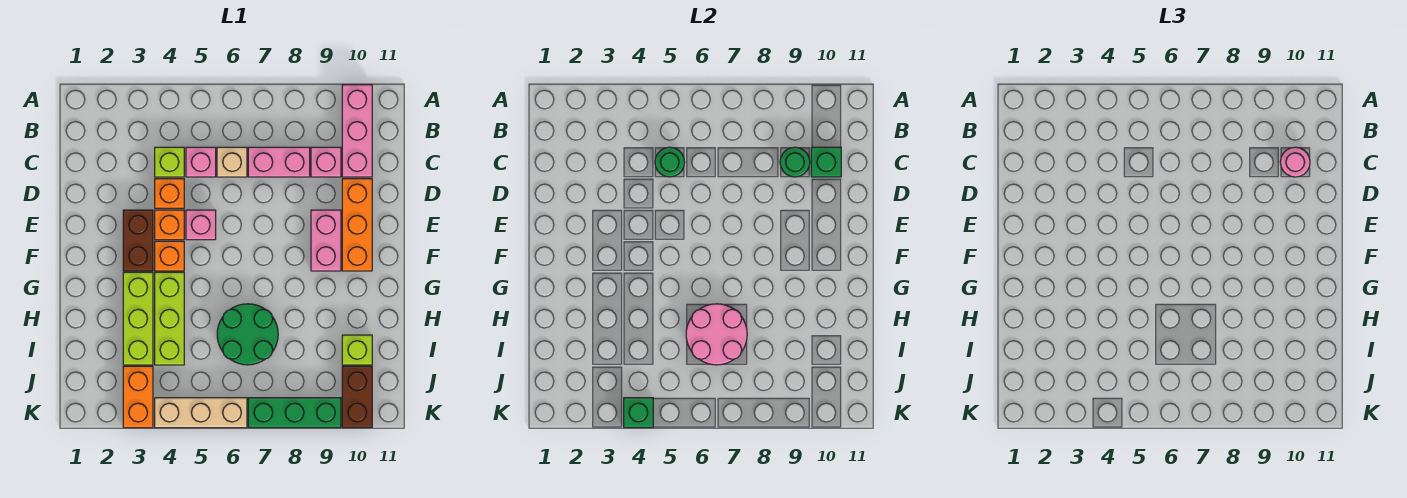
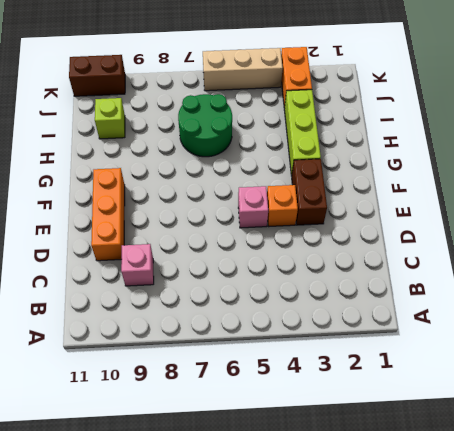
brown brick K10:K11 level 1 -> brown brick J10:K10 level 1
none -> pink brick A10:C10 level 1
none -> lime brick C4 level 1
none -> pink brick C5 level 1

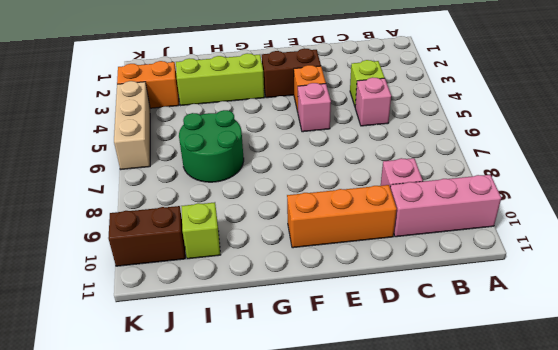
none -> tan brick C6 level 1
none -> pink brick C7:C8 level 1
none -> orange brick D4 level 1

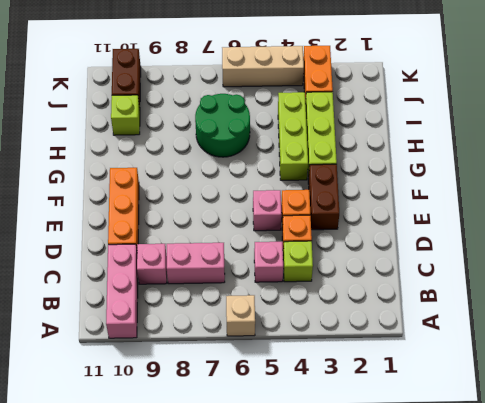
tan brick A6 level 1 -> tan brick C6 level 1
none -> pink brick E9:F9 level 1
none -> orange brick F4 level 1
none -> green brick K7:K9 level 1

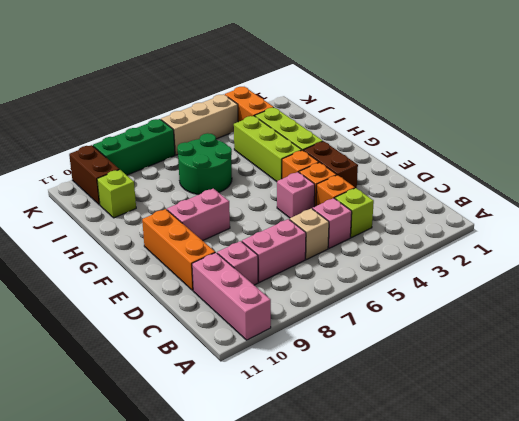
pink brick F8:F9 level 1 -> pink brick E9:F9 level 1
none -> green round brick C5 level 2
none -> green round brick C9 level 2
none -> green brick C10 level 2

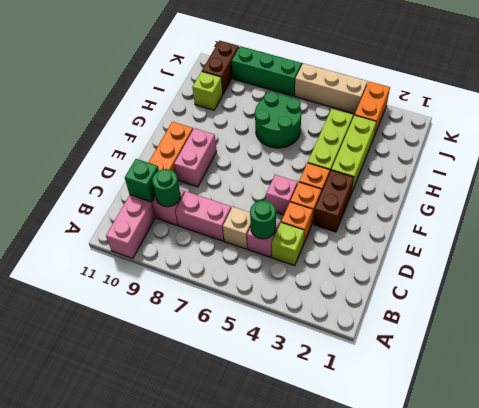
none -> pink round brick H6:I7 level 2
none -> green brick K4 level 2
none -> pink round brick C10 level 3

